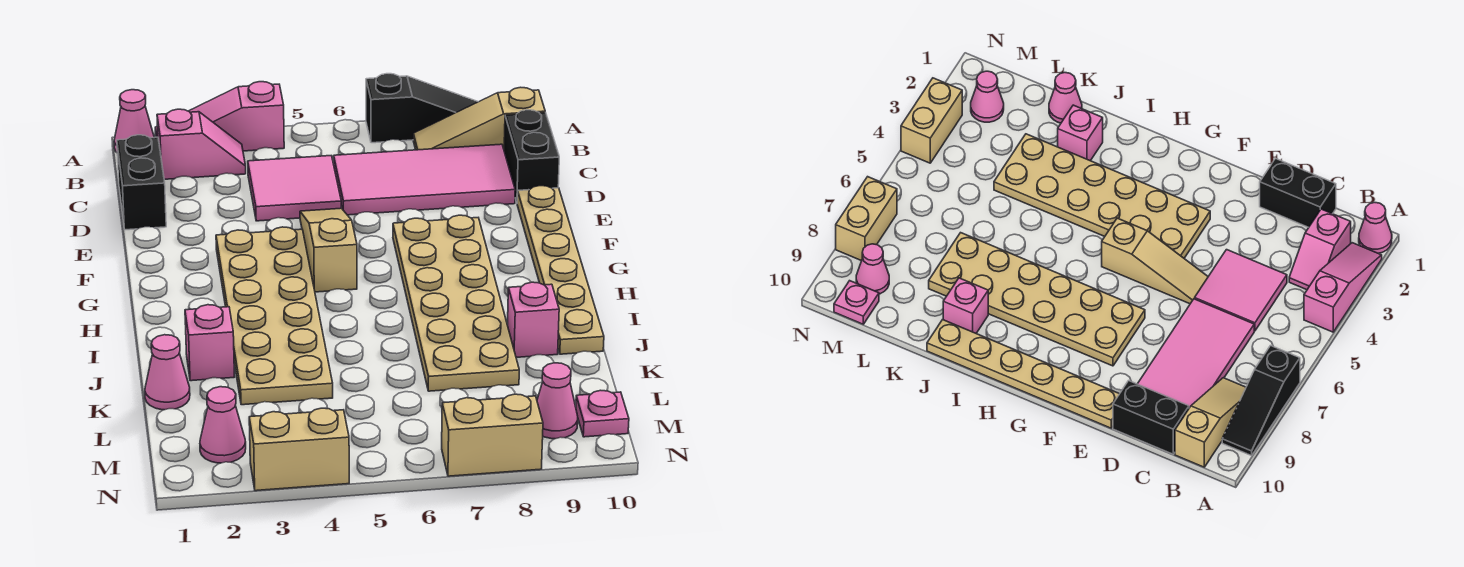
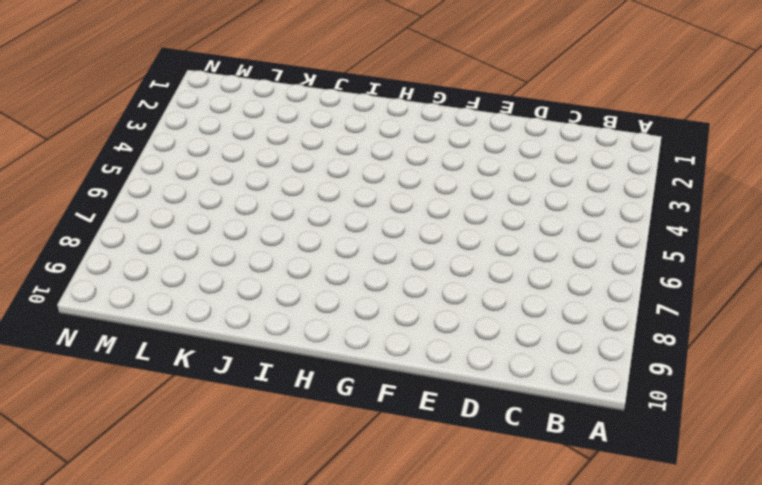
none -> pink cone A1 level 1
none -> pink slope A2:A4 level 1 top 4
none -> black slope A7:A9 level 1 top 7

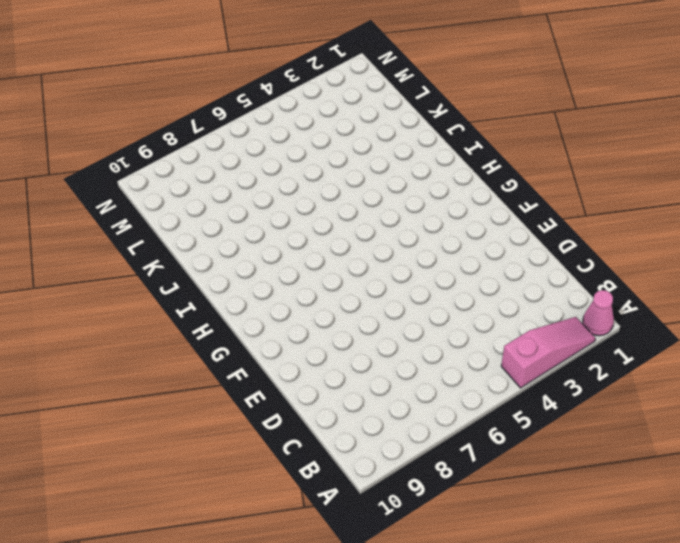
none -> black slope A7:A9 level 1 top 7
none -> pink slope B2:B3 level 1 top 2
none -> tan slope B8:B10 level 1 top 10

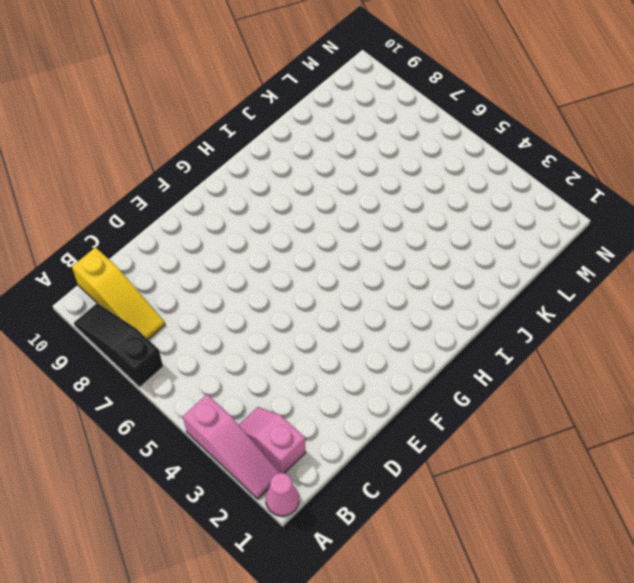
yellow slope B8:B10 level 1 top 10 -> tan slope B8:B10 level 1 top 10
none -> black brick C1:D1 level 1
none -> pink tile C4:D5 level 1
none -> pink tile C6:D9 level 1

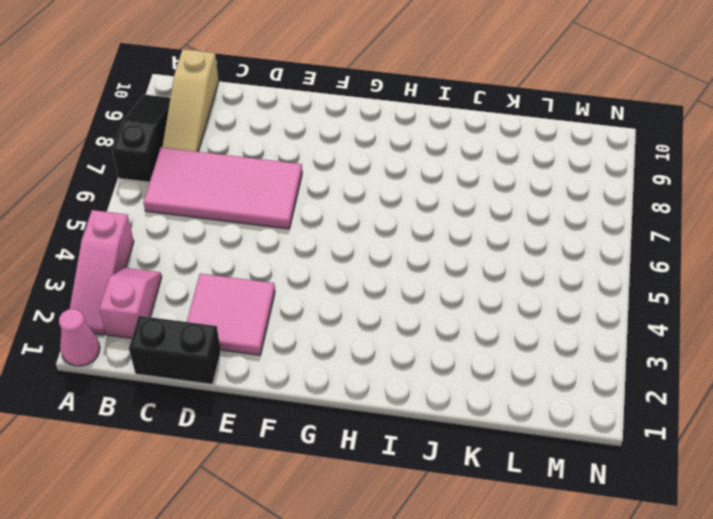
pink tile B6:E7 level 1 -> pink tile C6:D9 level 1
pink tile D2:E3 level 1 -> pink tile C4:D5 level 1
none -> black brick C10:D10 level 1
none -> tan slope E5:G5 level 1 top G
none -> tan plate E10:J10 level 1

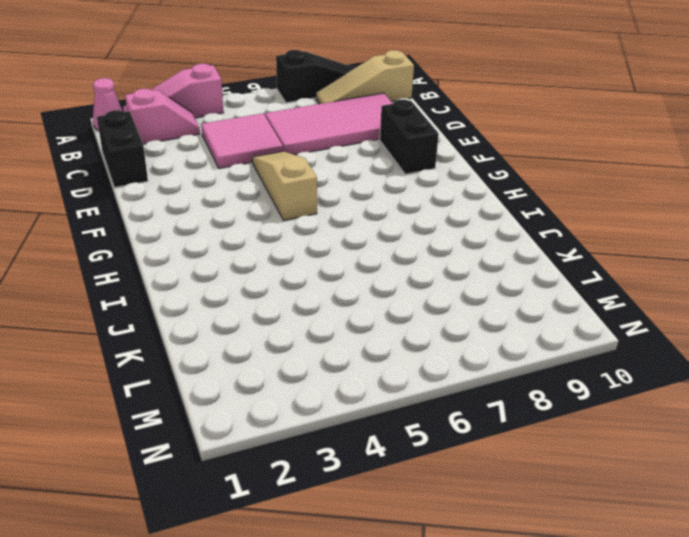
black brick E9:F9 level 1 -> black brick C10:D10 level 1
none -> tan plate E10:J10 level 1
none -> tan plate F3:K4 level 1
none -> tan plate F7:K8 level 1

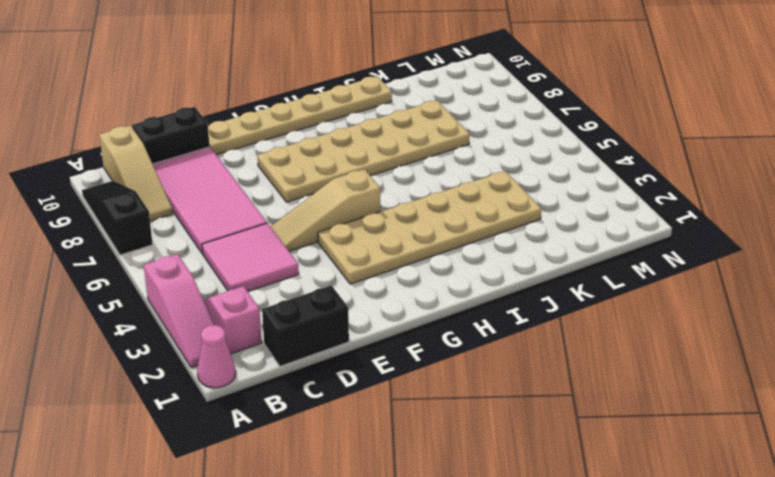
none -> pink brick J2 level 1
none -> pink brick J9 level 1
none -> pink cone K1 level 1

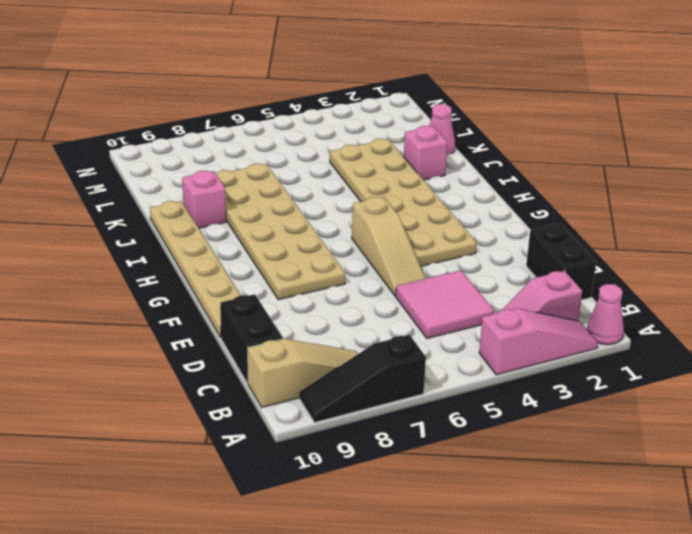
none -> pink tile C6:D9 level 1
none -> pink cone M2 level 1
none -> pink cone M9 level 1

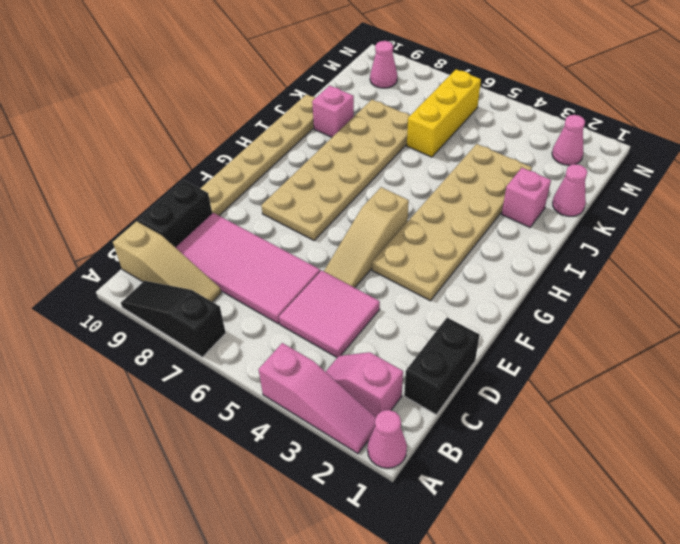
yellow brick K6:M6 level 1 -> none
none -> pink plate M10 level 1
none -> tan brick N3:N4 level 1
none -> tan brick N7:N8 level 1

